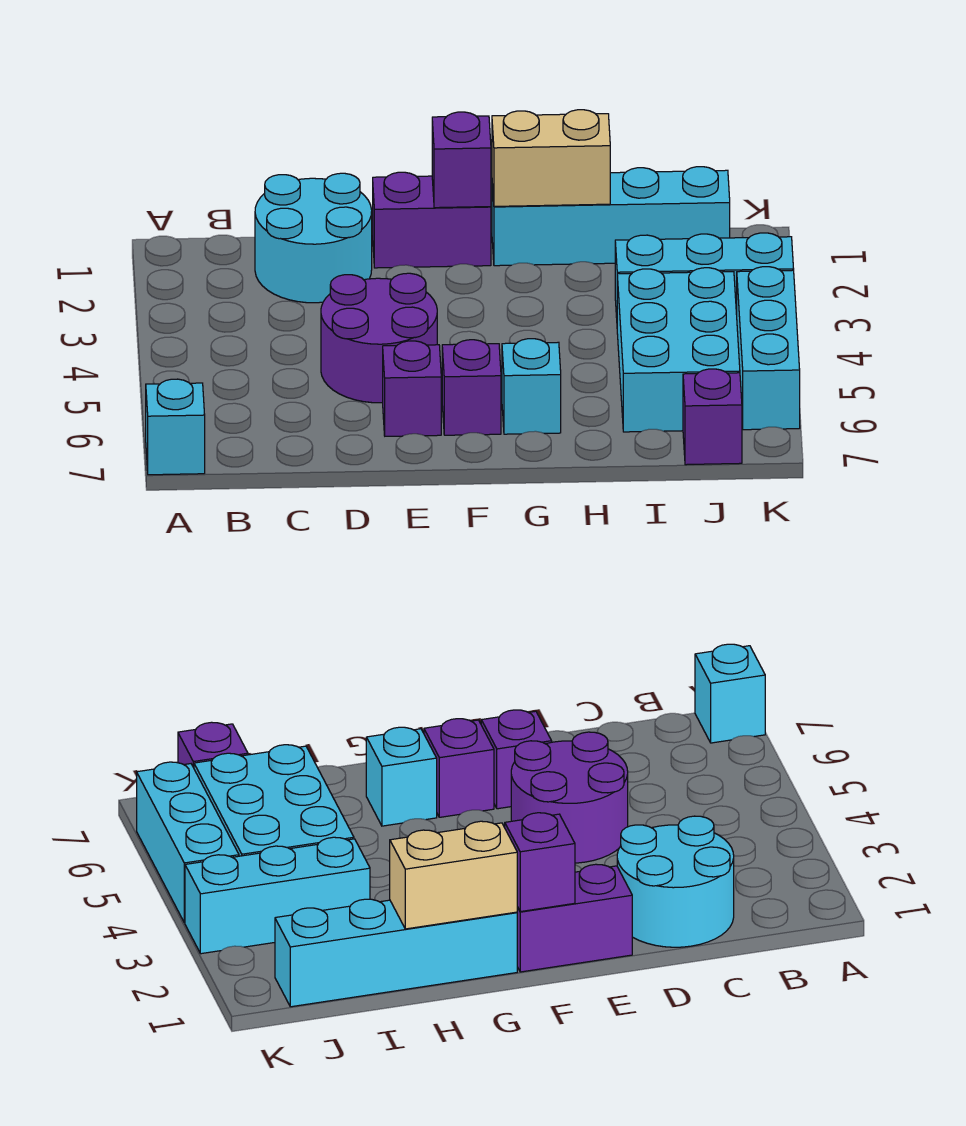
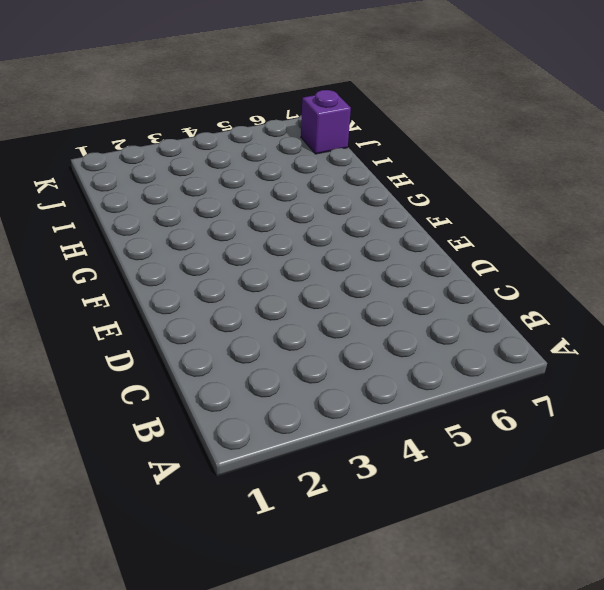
none -> cyan brick A7 level 1
none -> cyan round brick C1:D2 level 1
none -> purple round brick D4:E5 level 1

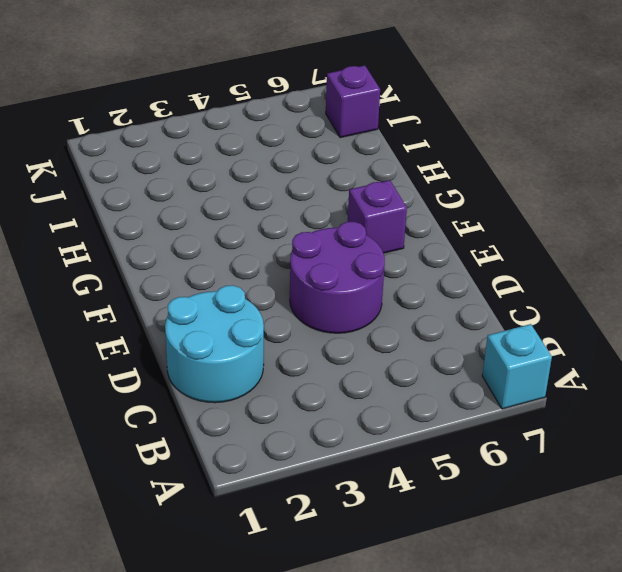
none -> purple brick E1:F1 level 1
none -> purple brick E6 level 1
none -> cyan brick G1:J1 level 1

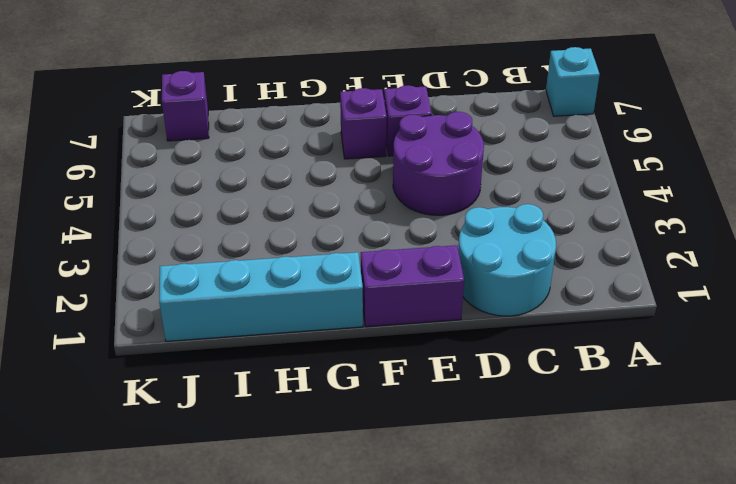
none -> cyan brick G6 level 1
none -> cyan brick I3:K3 level 1
none -> cyan brick I4:J6 level 1

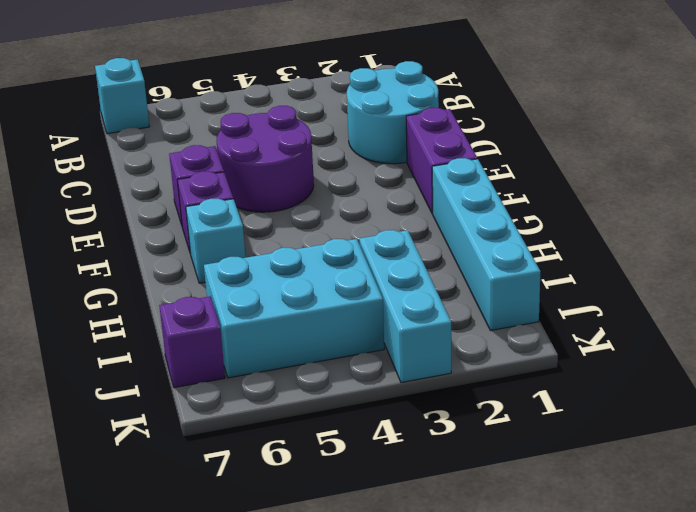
none -> cyan brick K4:K6 level 1
none -> purple brick F1 level 2
none -> tan brick G1:H1 level 2

